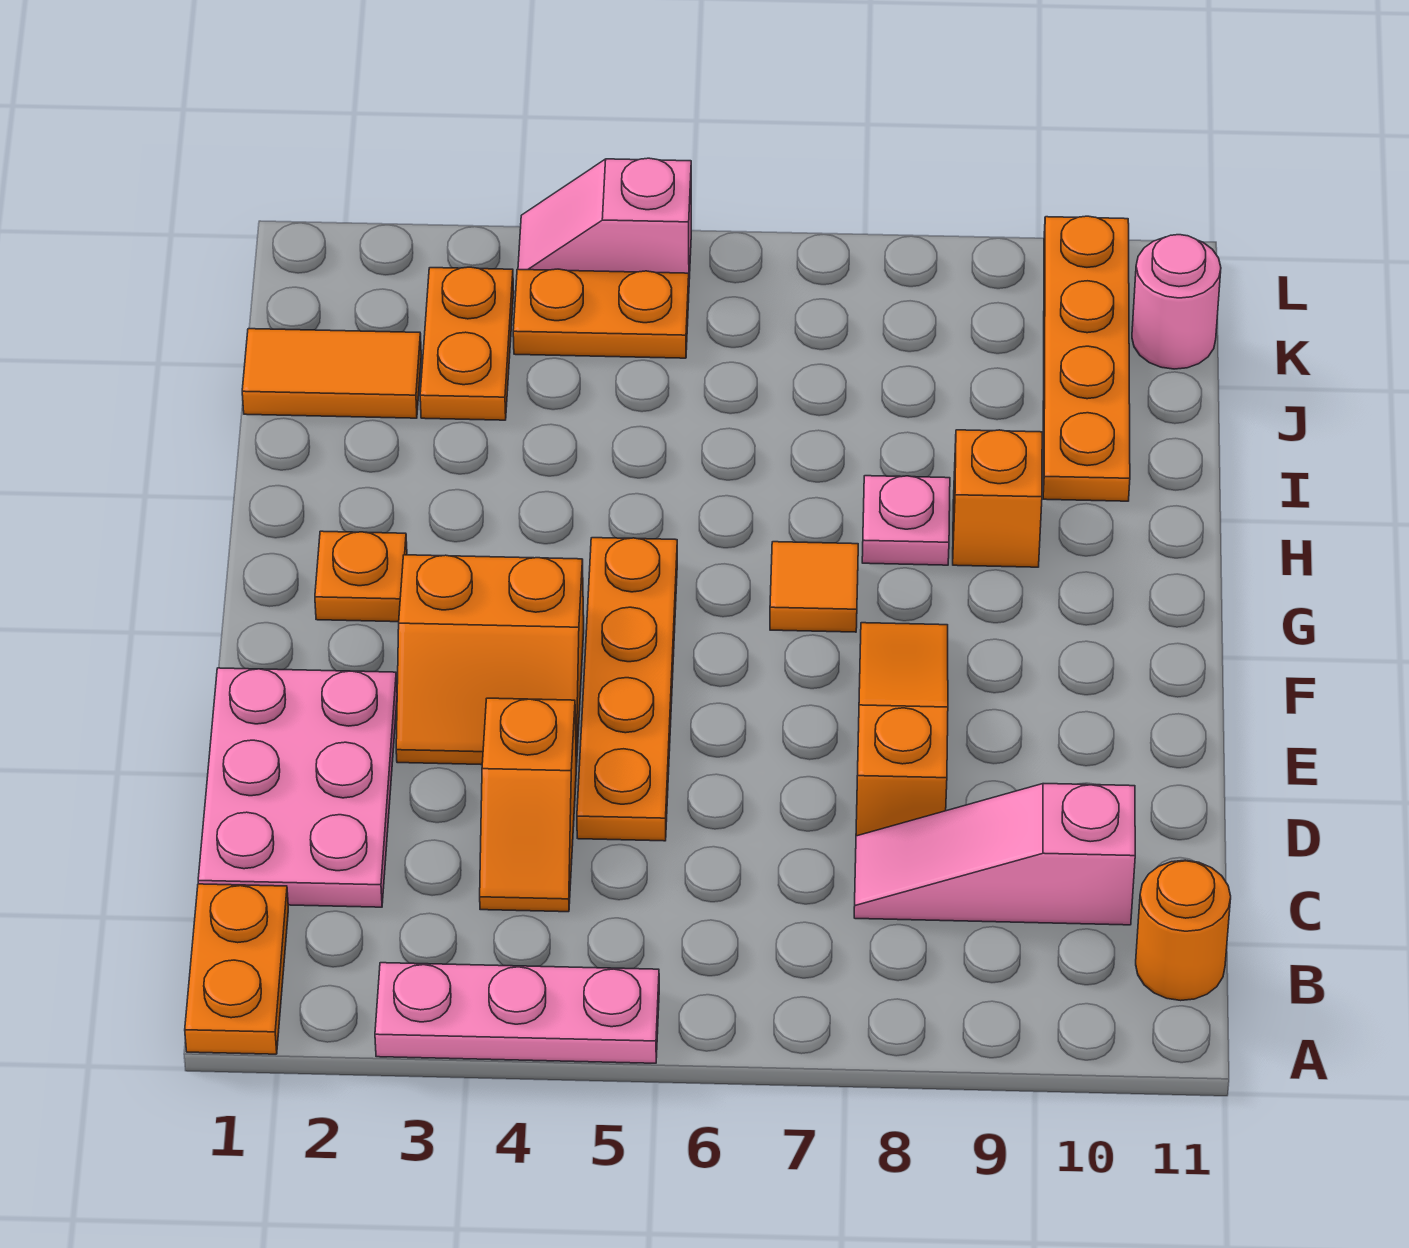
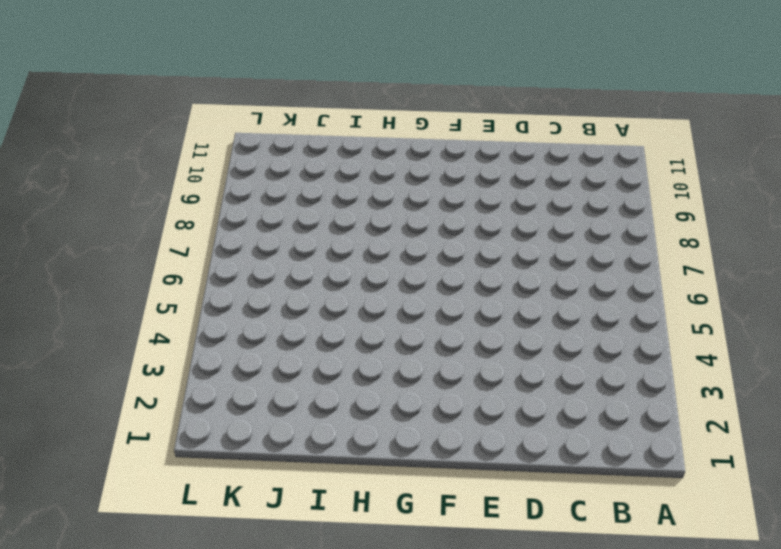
none -> orange plate A1:B1 level 1
none -> pink plate A3:A5 level 1
none -> orange round brick B11 level 1

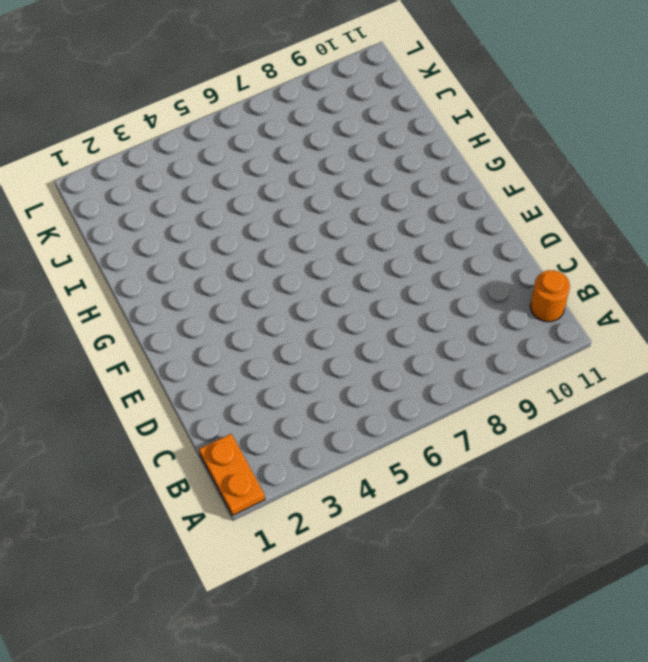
none -> pink plate A3:A5 level 1
none -> pink plate C1:E2 level 1
none -> orange slope C4:D4 level 1 top D

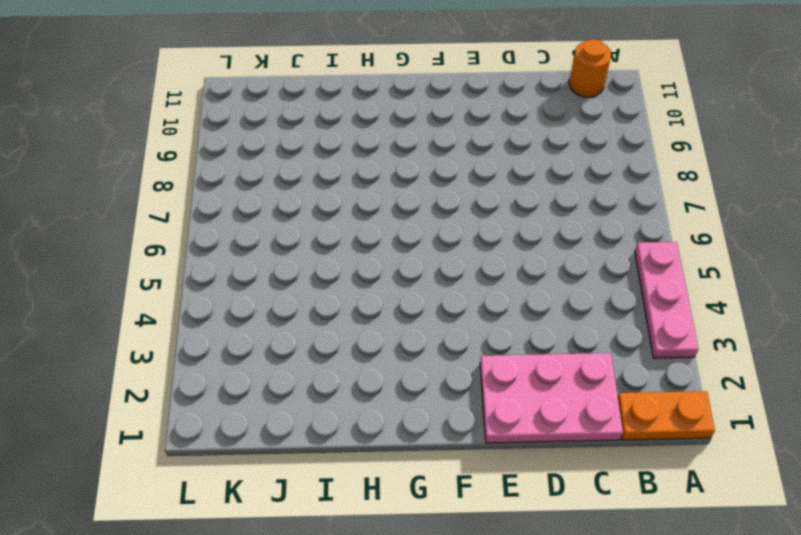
none -> orange slope C4:D4 level 1 top D
none -> pink slope C8:C10 level 1 top 10
none -> orange plate D5:G5 level 1

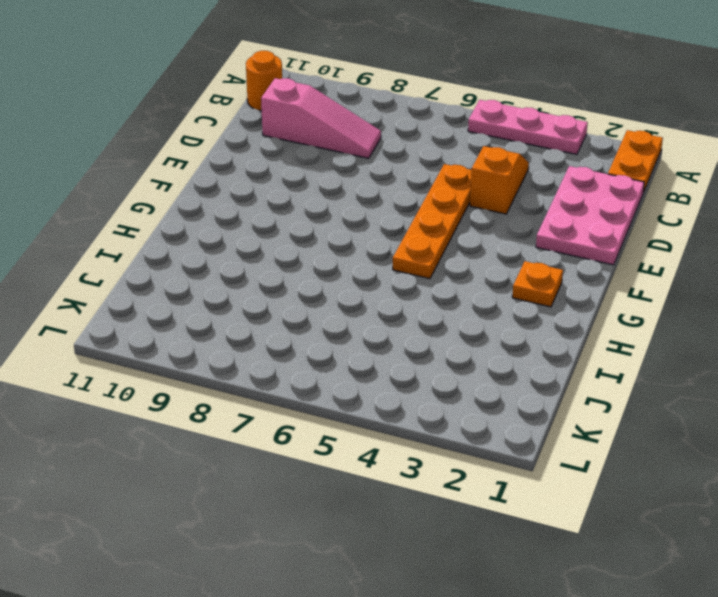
none -> orange slope D8:F8 level 1 top D
none -> orange slope E3:F4 level 1 top F
none -> orange tile G7 level 1

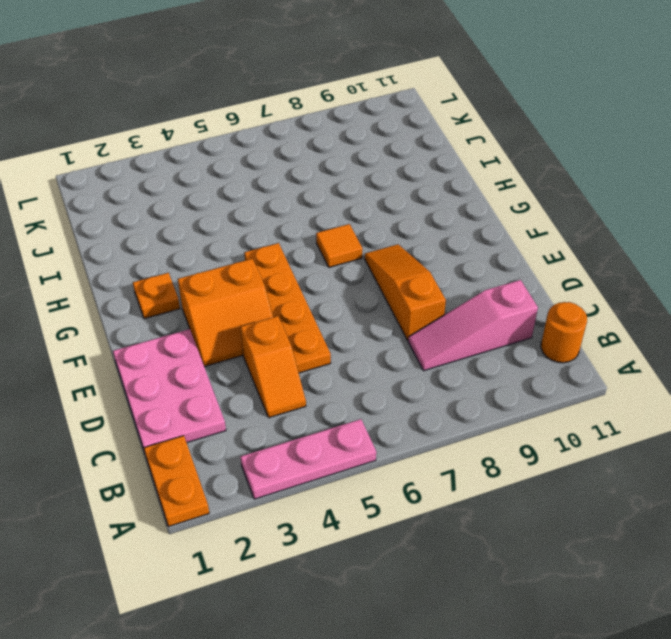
none -> pink plate H8 level 1
none -> orange brick H9 level 1
none -> orange plate I10:L10 level 1

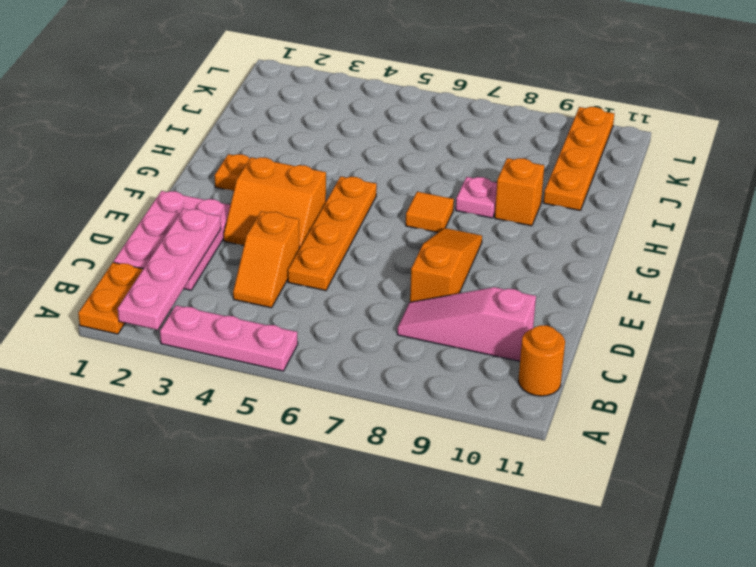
pink plate A2:D2 level 2 -> none
none -> orange tile J1:J2 level 1
none -> orange plate J3:K3 level 1
none -> orange plate K4:K5 level 1

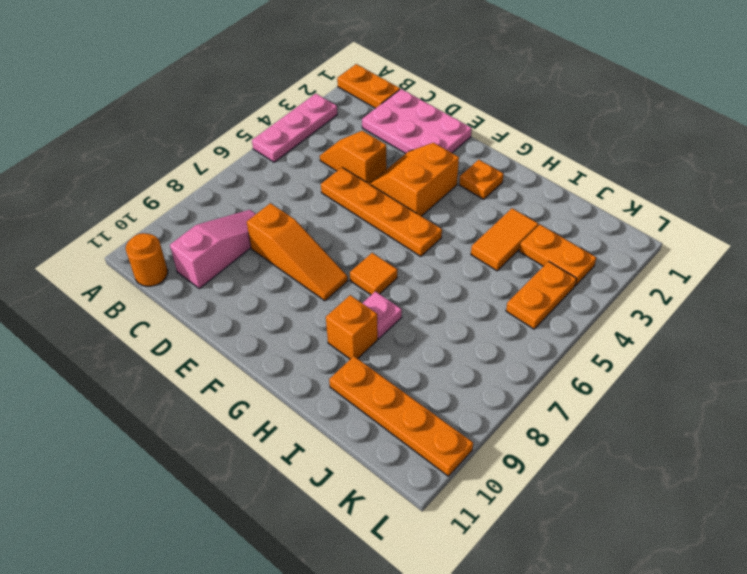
orange tile I3:I4 level 1 -> orange tile J1:J2 level 1
none -> pink round brick K11 level 1
none -> pink slope L4:L5 level 1 top 5

